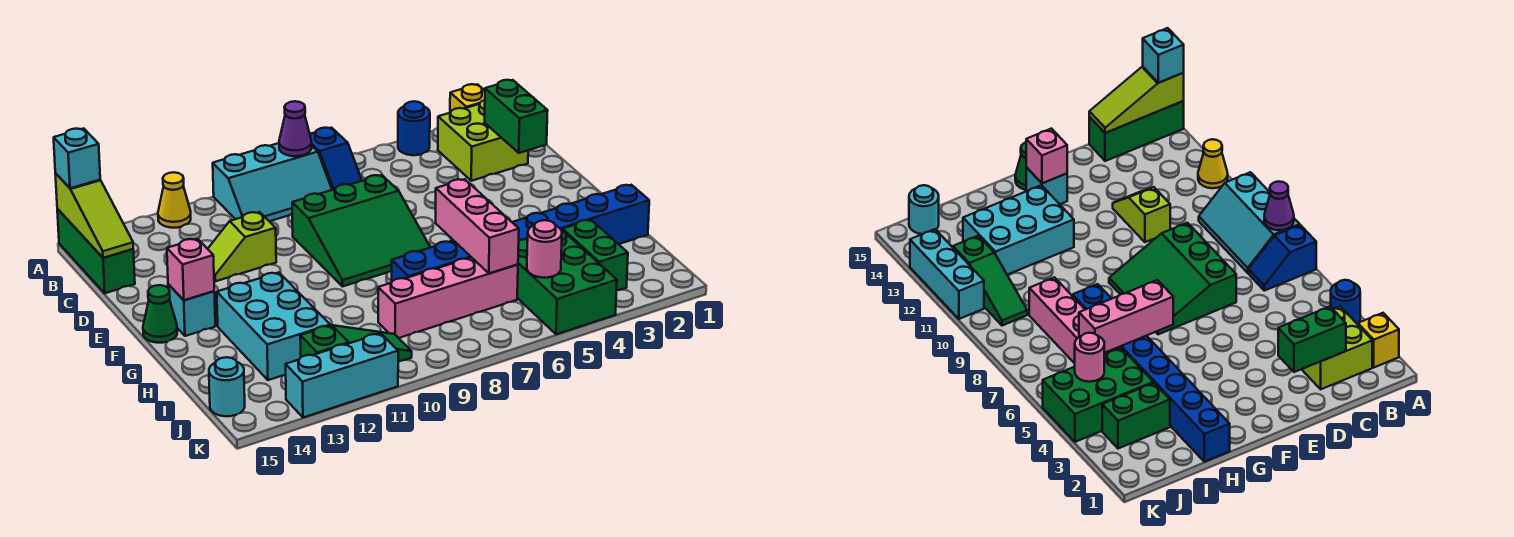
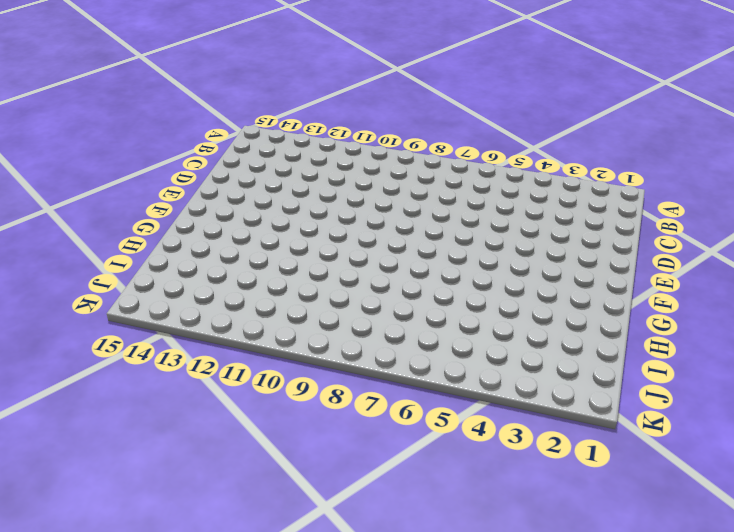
none -> yellow brick A2 level 1
none -> blue round brick A4 level 1
none -> blue slope A7:B7 level 1 top A

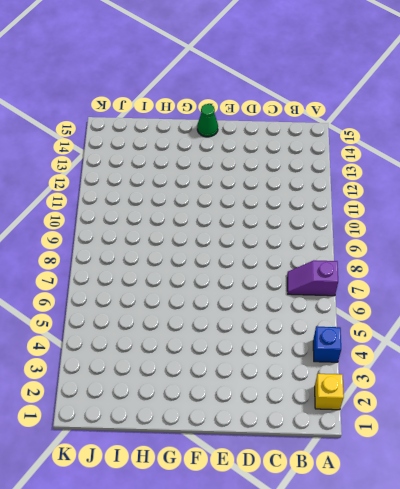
blue brick A4 level 1 -> blue round brick A4 level 1
purple slope A7:B7 level 1 top A -> blue slope A7:B7 level 1 top A
none -> cyan slope A8:B10 level 1 top A
none -> yellow cone A12 level 1
none -> green brick A15:C15 level 1

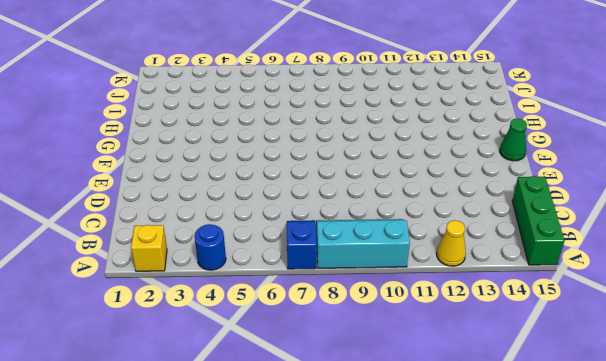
none -> lime brick B2:C3 level 1
none -> green slope D7:F9 level 1 top D
none -> lime slope D11:D12 level 1 top 11

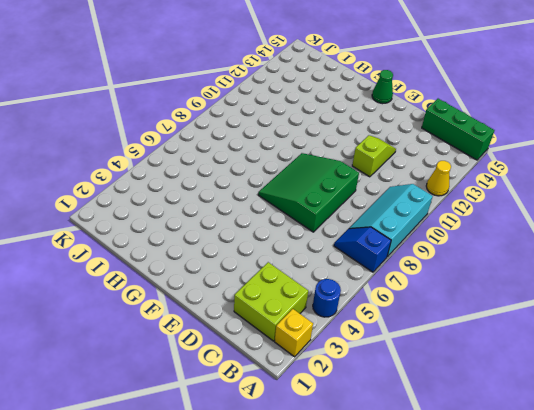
none -> cyan brick F14 level 1
none -> cyan brick G12:I13 level 1
none -> blue brick H1:H8 level 1

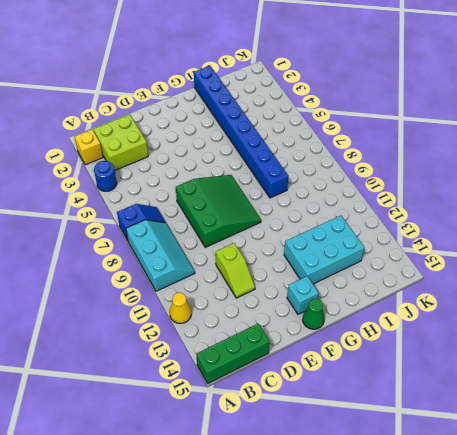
none -> green brick I3:J3 level 1
none -> green brick I4:K5 level 1
none -> pink brick I6:I9 level 1

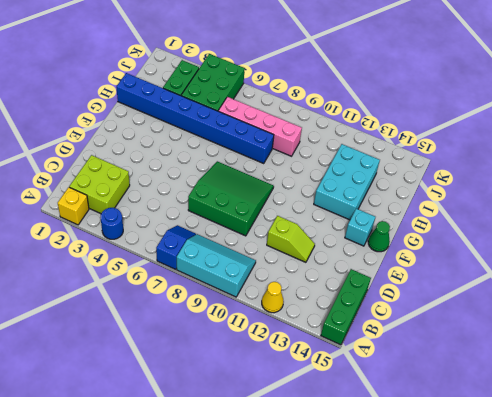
none -> green slope J10:J12 level 1 top 12
none -> cyan round brick J15 level 1
none -> cyan brick K11:K13 level 1

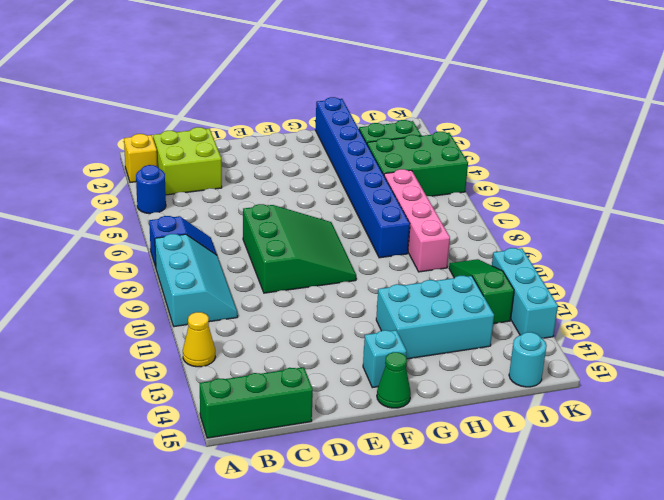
none -> lime slope D11:D12 level 1 top 11
none -> purple cone A8 level 2
none -> lime slope A15:C15 level 2 top A

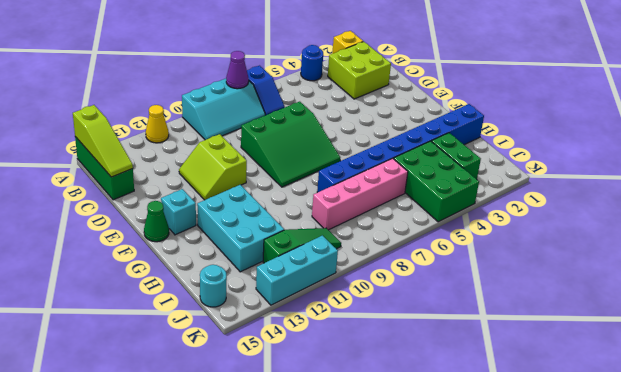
lime slope D11:E12 level 1 top 11 -> lime slope D11:D12 level 1 top 11
none -> green brick C2:D2 level 2
none -> pink brick F14 level 2
none -> pink brick G6:I6 level 2

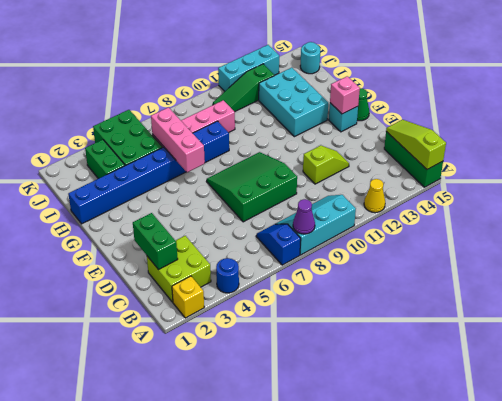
none -> pink round brick J5 level 2
none -> cyan brick A15 level 3

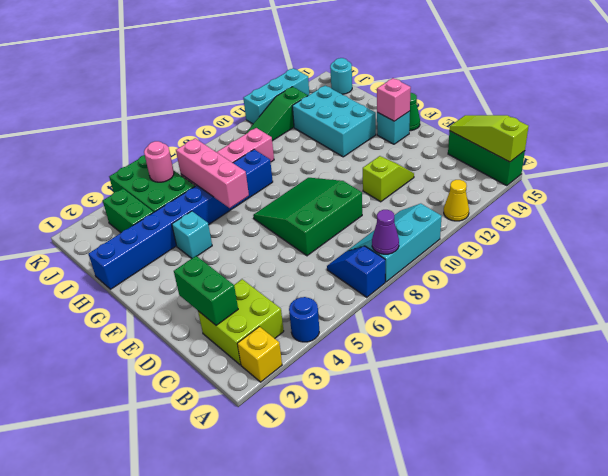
cyan brick G4 level 1 -> cyan brick A15 level 3

